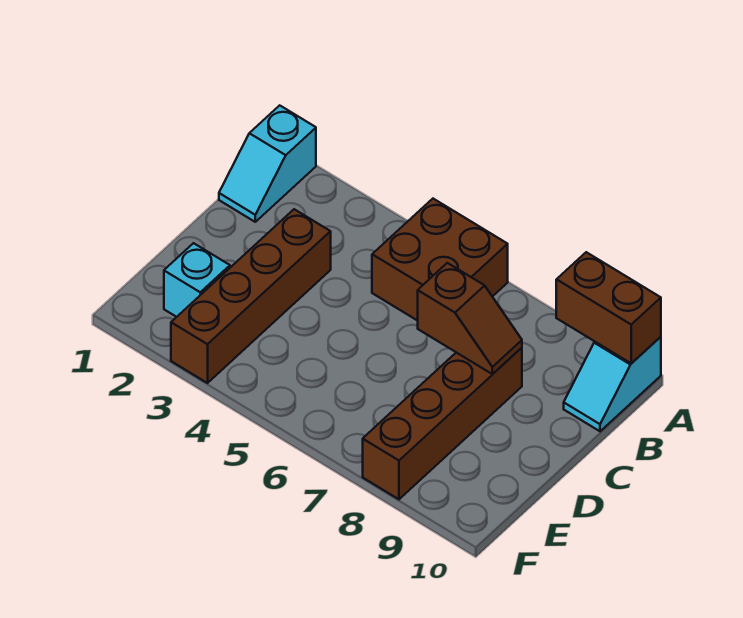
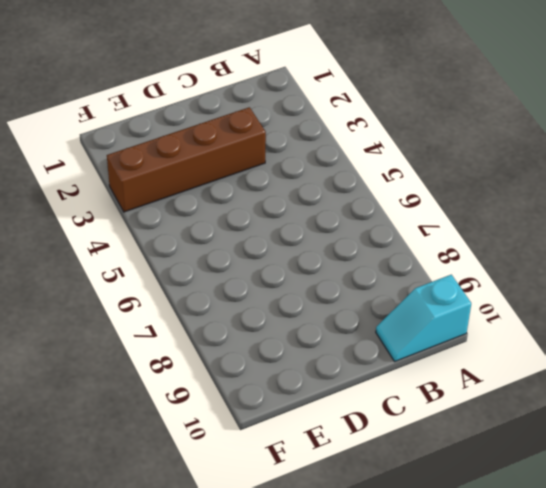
none -> cyan slope A1:B1 level 1 top A
none -> brown brick A5:B6 level 1

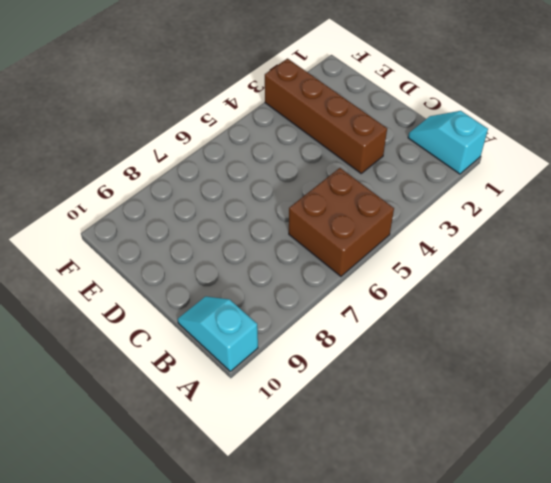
none -> brown brick C8:F8 level 1
none -> cyan brick E2 level 1

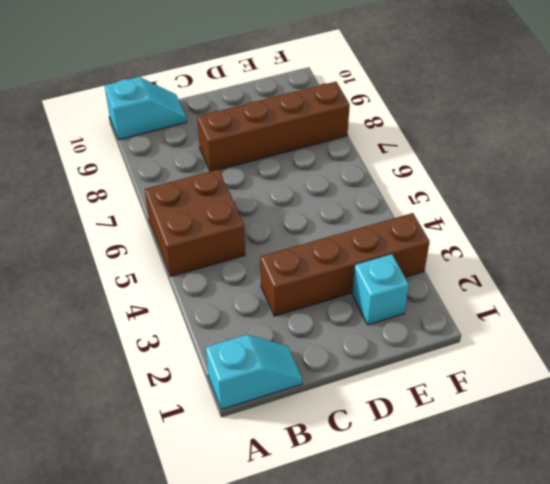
none -> brown brick A9:A10 level 2
none -> brown slope C7:C8 level 2 top 7

